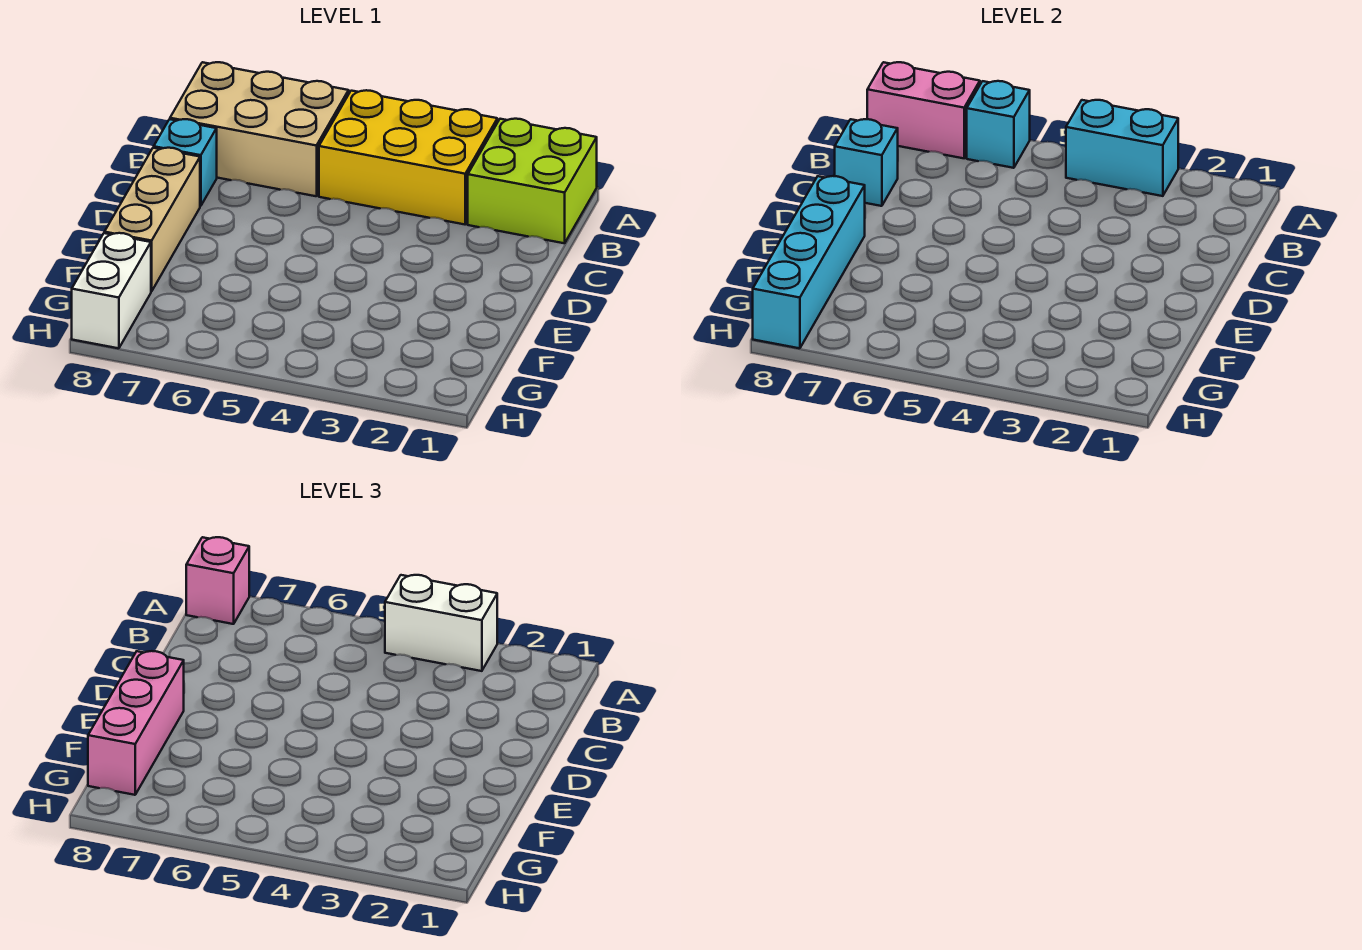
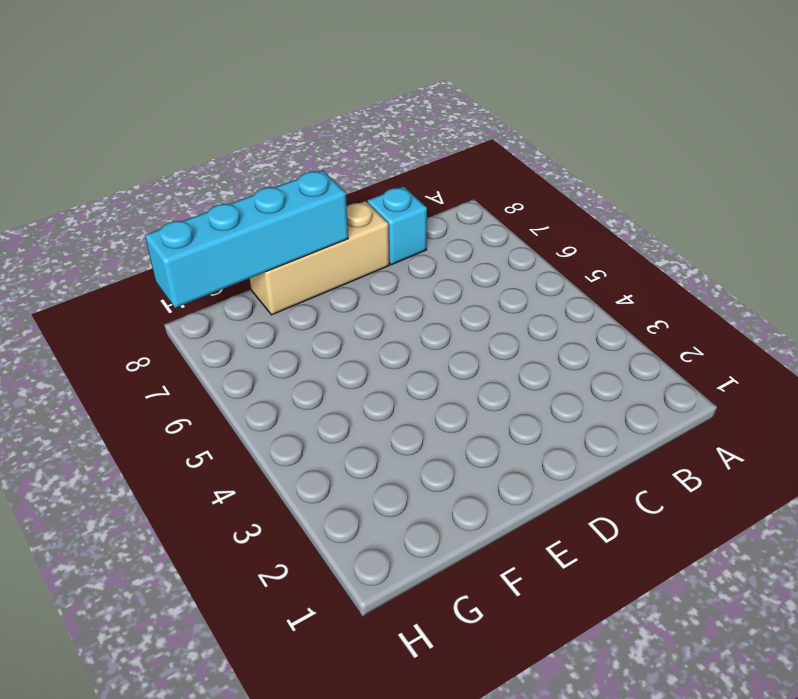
none -> lime brick A1:B2 level 1
none -> yellow brick A3:B5 level 1
none -> tan brick A6:B8 level 1

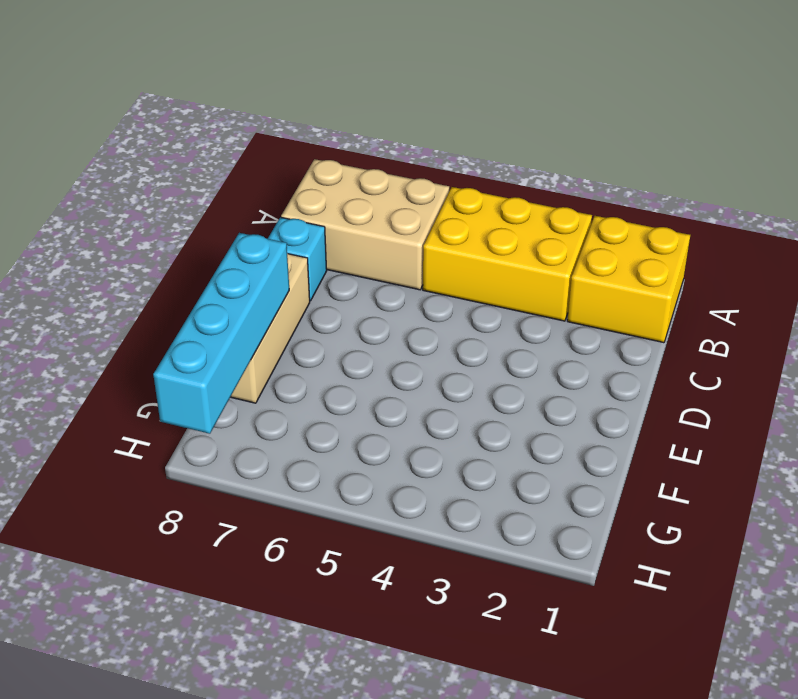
yellow brick A1:B2 level 1 -> lime brick A1:B2 level 1
none -> white brick G8:H8 level 1
none -> cyan brick A3:A4 level 2
none -> cyan brick A6 level 2

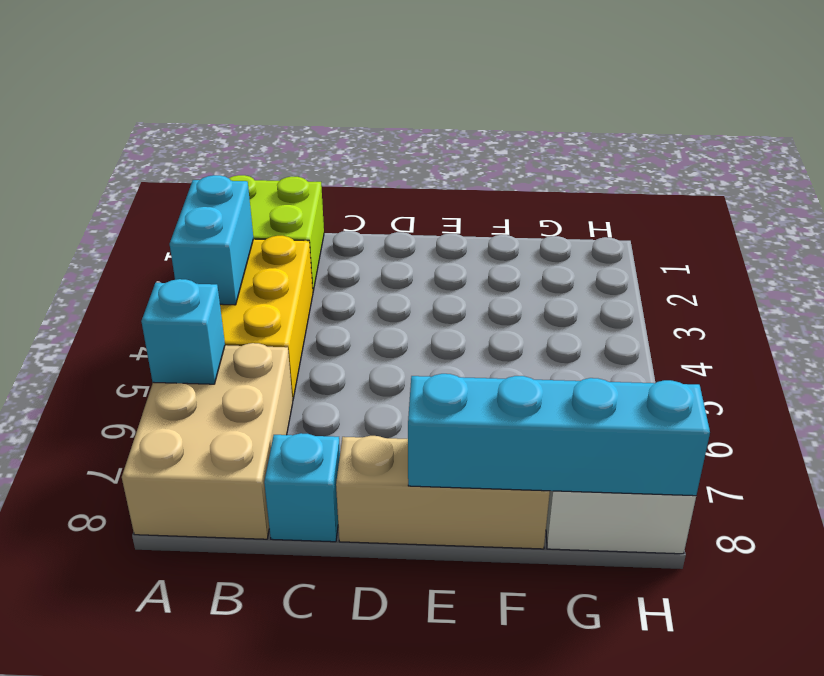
none -> pink brick A7:A8 level 2
none -> cyan brick C8 level 2
none -> white brick A3:A4 level 3

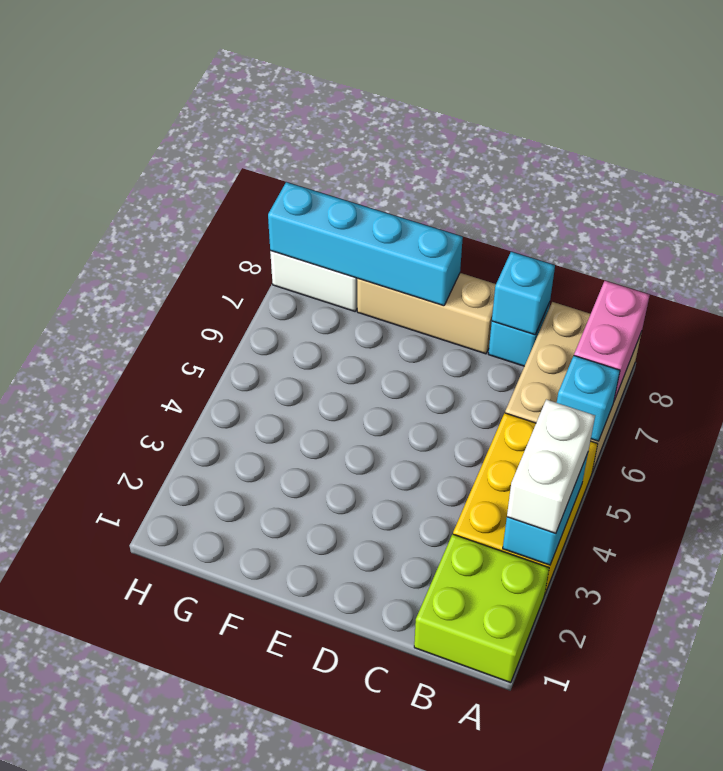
none -> pink brick A8 level 3
none -> pink brick E8:G8 level 3

